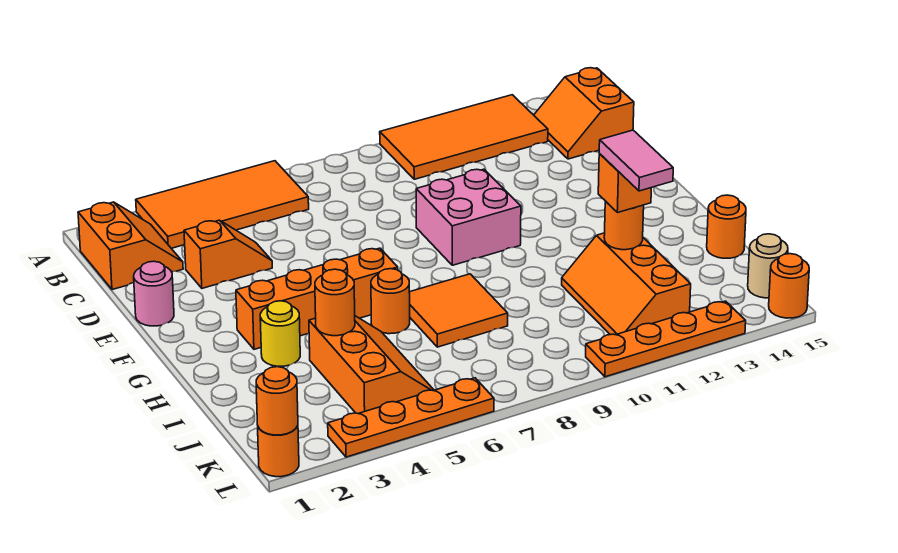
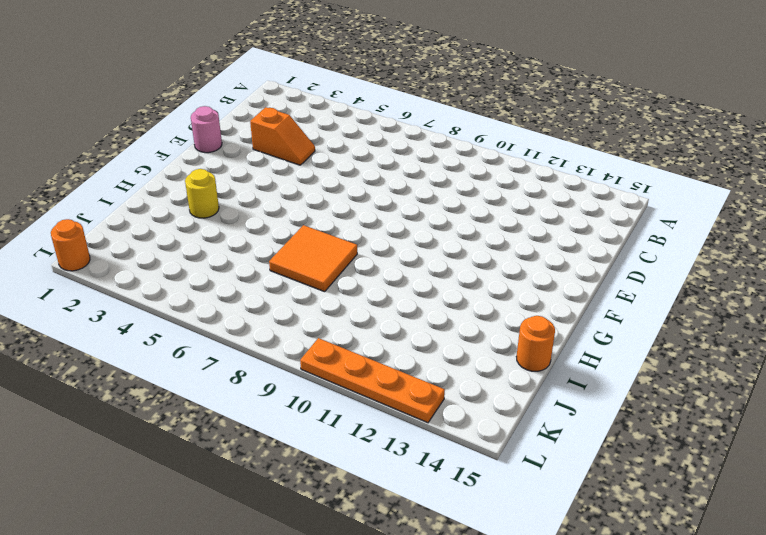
none -> orange tile A3:B6 level 1
none -> orange tile A10:B13 level 1
none -> orange slope B1:C2 level 1 top 1

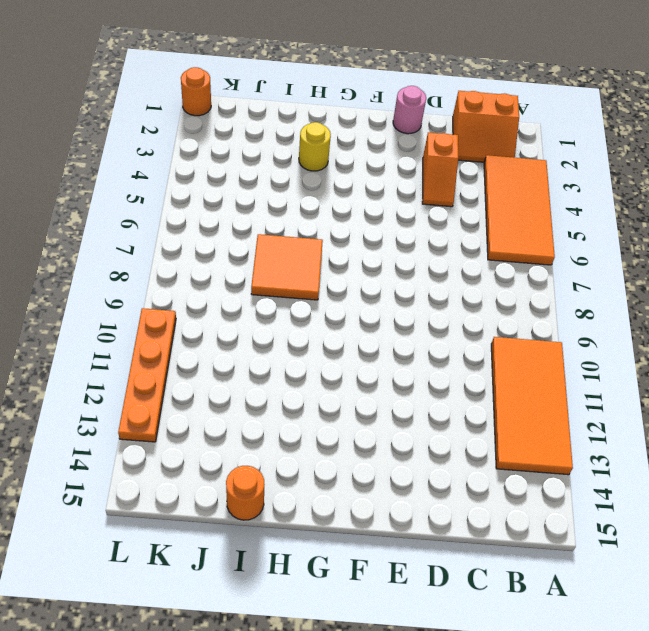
none -> orange slope B14:C15 level 1 top 15
none -> pink brick E9:F10 level 1
none -> orange brick G3:G6 level 1

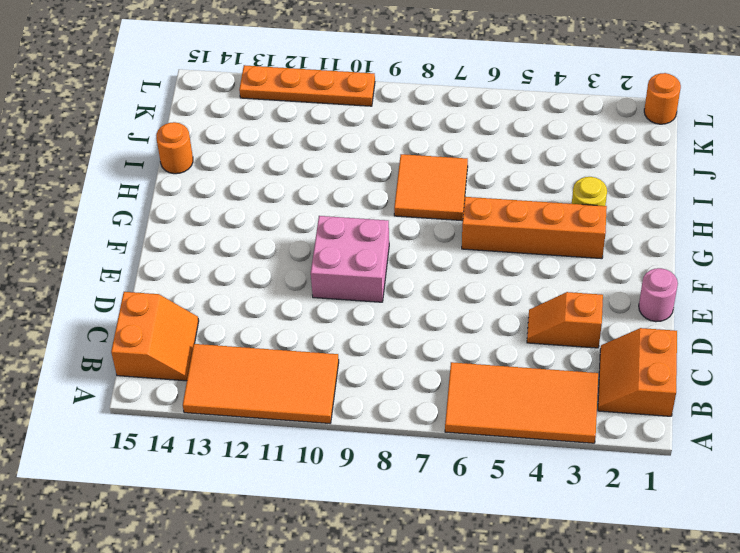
none -> orange round brick H6 level 1
none -> orange slope I4:K5 level 1 top 4
none -> orange slope I11:K12 level 1 top 12

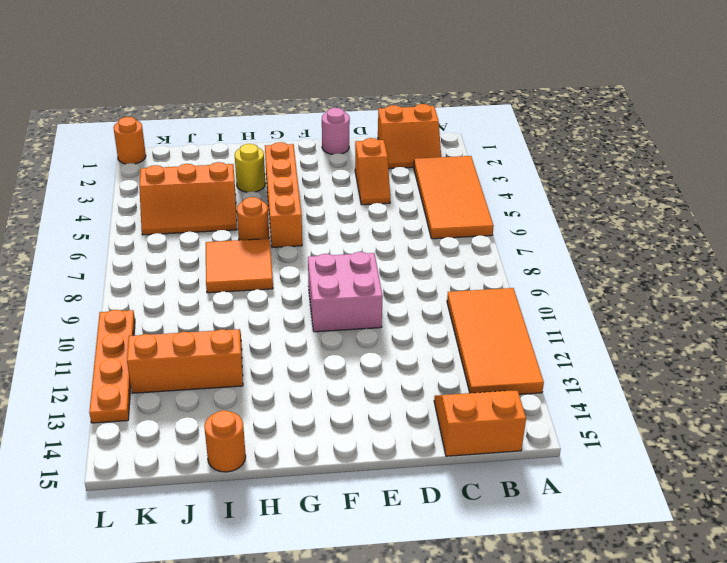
none -> tan round brick K15 level 1
none -> orange plate L3:L6 level 1
none -> orange round brick L15 level 1

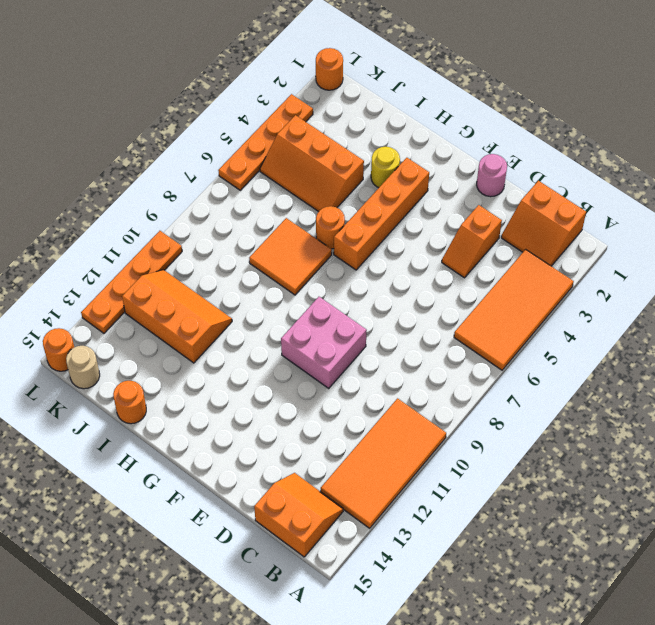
none -> orange round brick I4 level 2
none -> orange round brick I12 level 2
none -> orange round brick L1 level 2

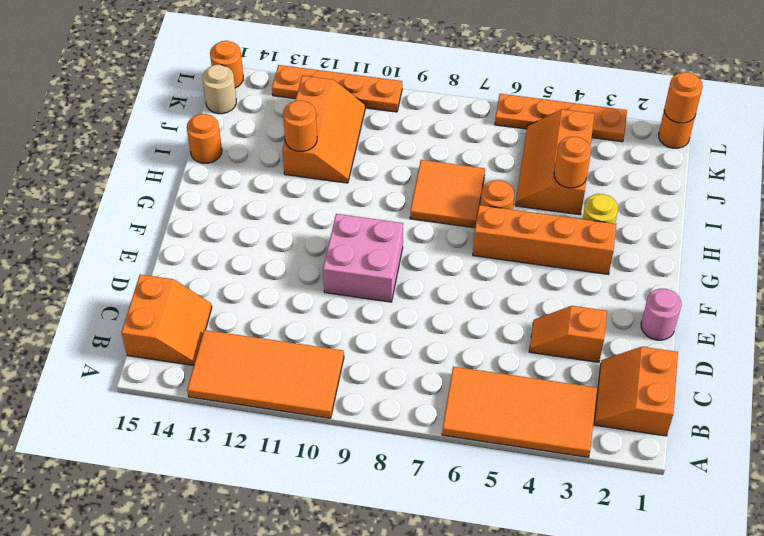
none -> orange brick I12 level 3
none -> pink tile I12:J12 level 4

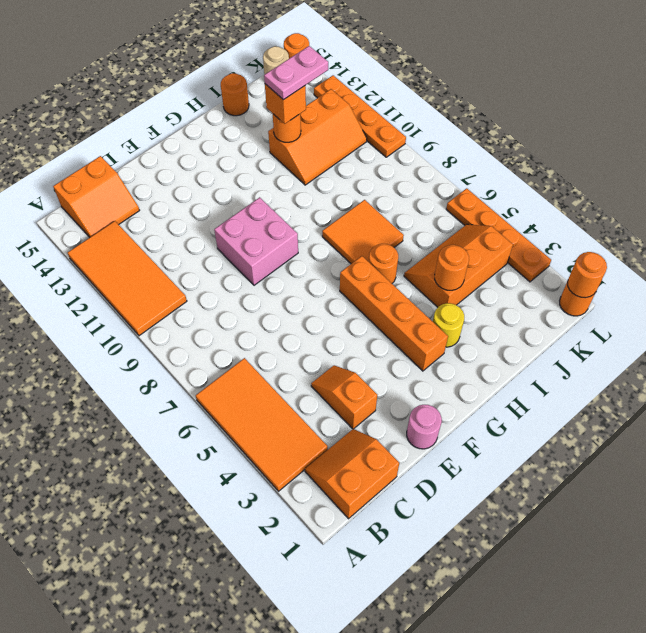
pink plate I12:J12 level 4 -> pink tile I12:J12 level 4

